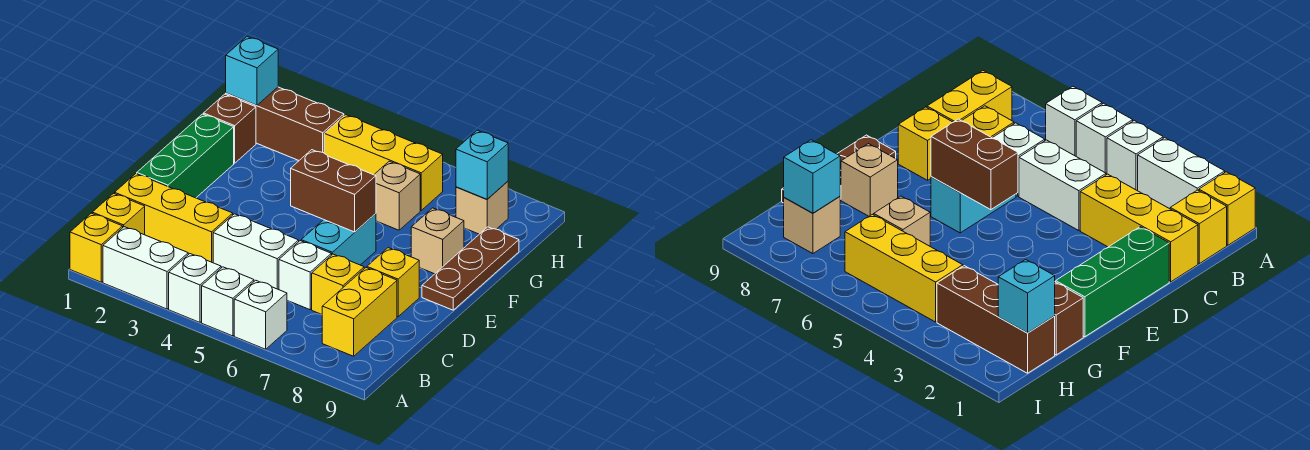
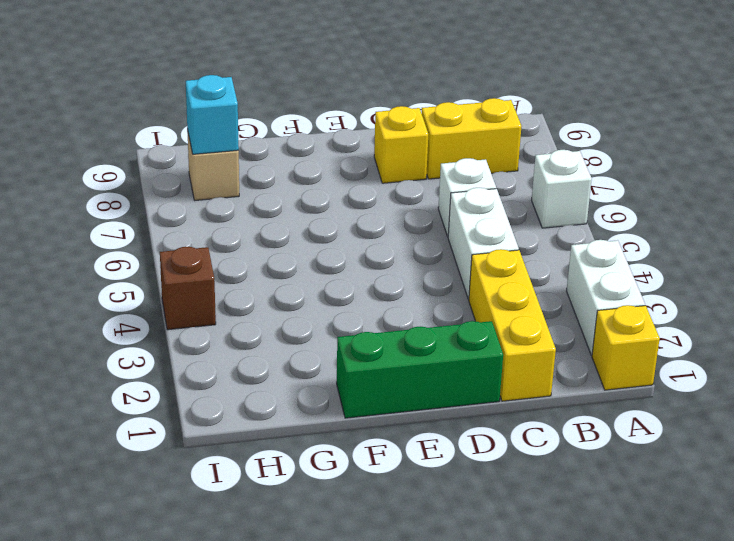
brown brick I4 level 1 -> brown brick G1 level 1
none -> white brick A4 level 1
none -> white brick A5 level 1
none -> yellow brick B1 level 1

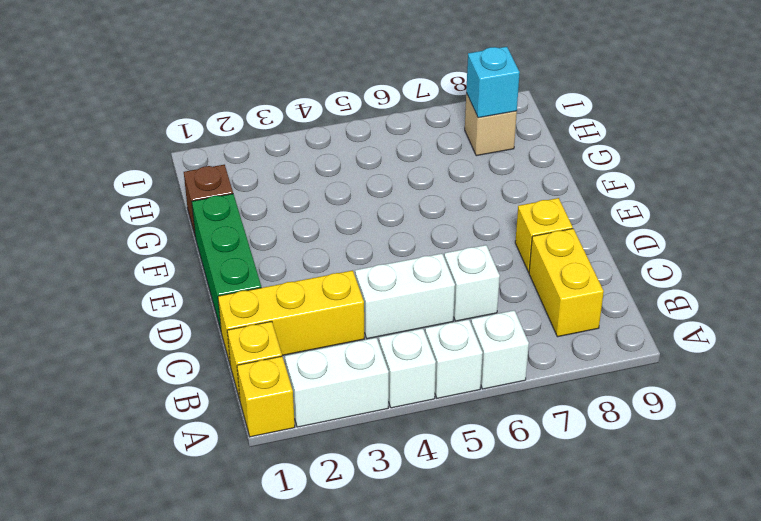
none -> yellow brick C7 level 1
none -> cyan brick D6:E6 level 1
none -> brown plate E9:G9 level 1

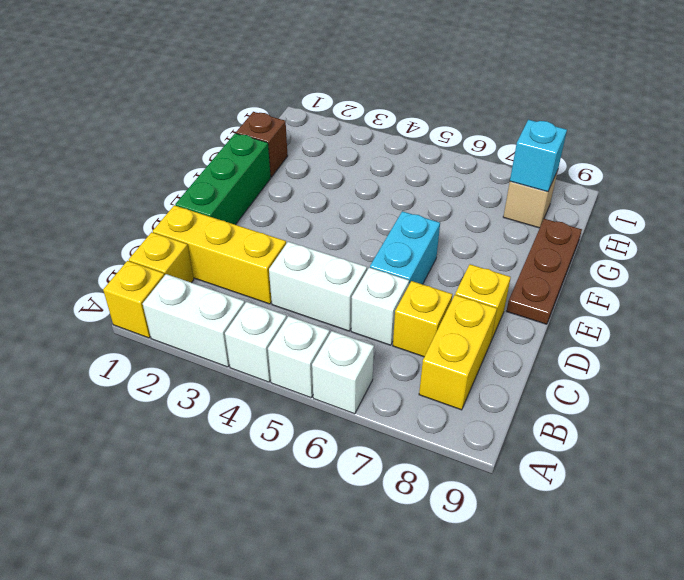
none -> tan brick F8 level 1
none -> tan brick G6 level 1
none -> brown brick H1:H3 level 1

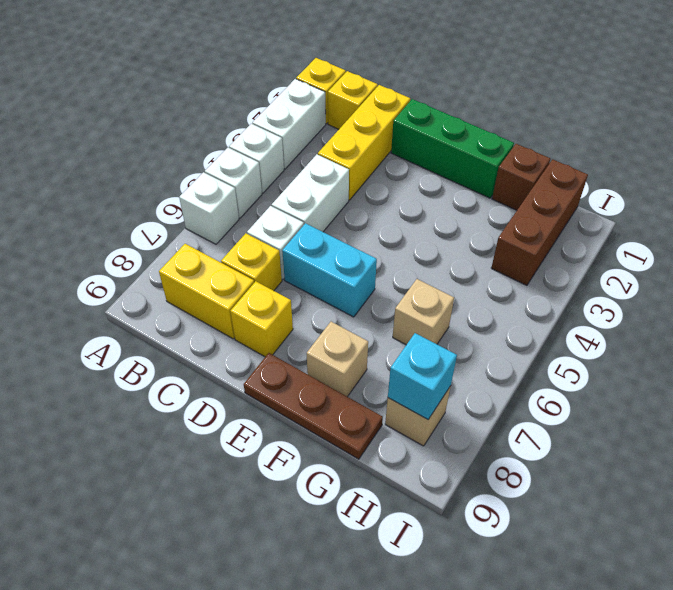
none -> yellow brick H4:H6 level 1
none -> brown brick E5:E6 level 2
none -> cyan brick H1 level 2

